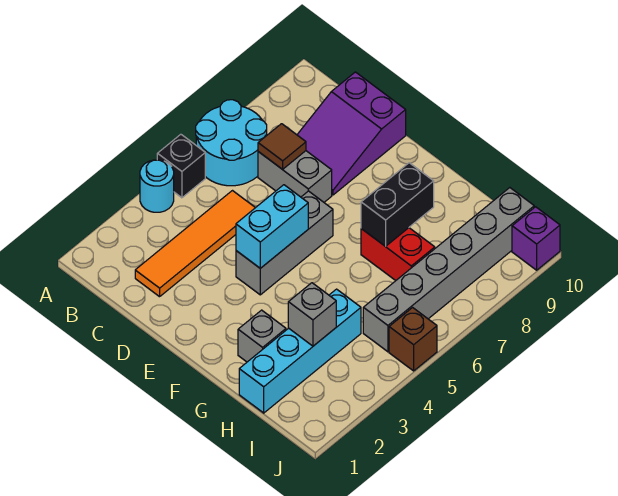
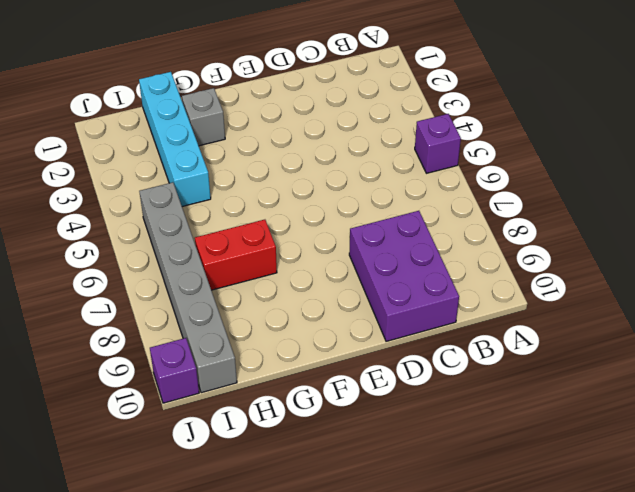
purple brick A5 level 1 -> black brick A5 level 1
purple brick C8:D10 level 1 -> purple slope C8:D10 level 1 top 10
none -> cyan round brick A4 level 1
none -> cyan round brick A6:B7 level 1
none -> orange tile C2:C5 level 1

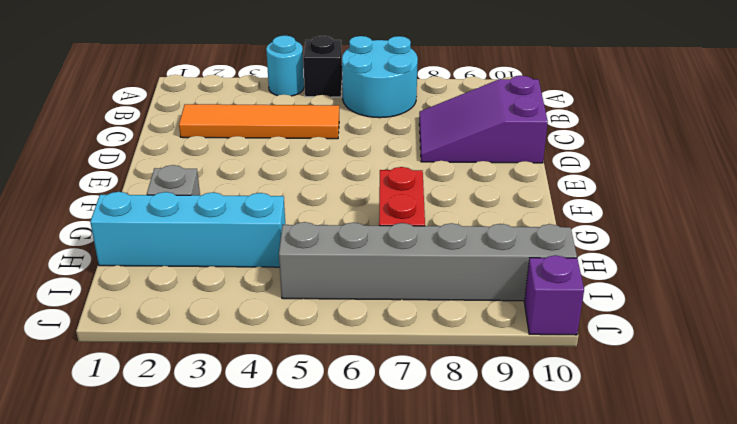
none -> grey brick C7:D7 level 1
none -> grey brick E4:E6 level 1
none -> brown brick J5 level 1

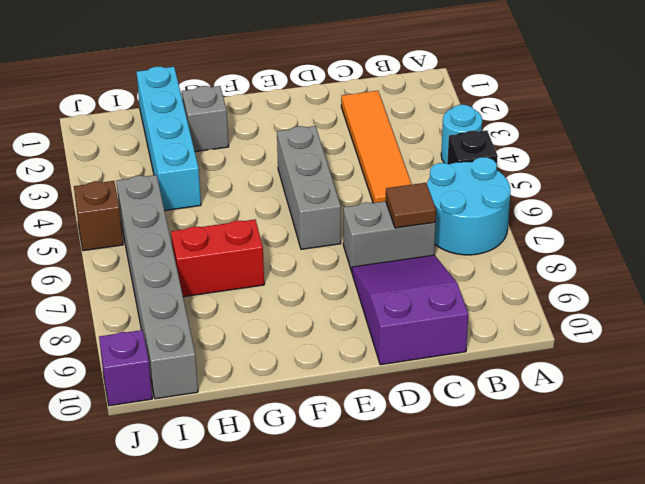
none -> cyan brick E4:E5 level 2
none -> black brick G7:G8 level 2
none -> grey brick H3 level 2

